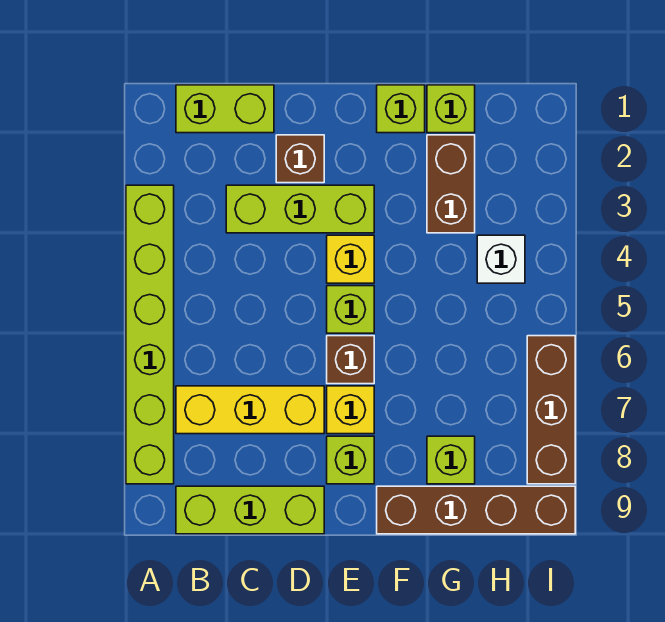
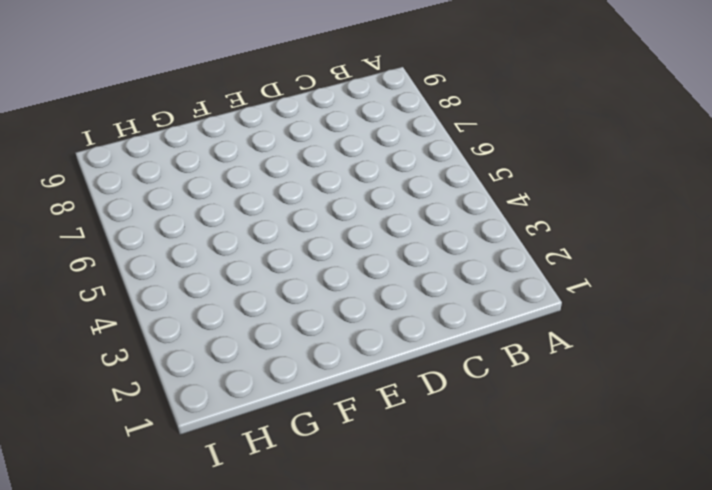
none -> lime brick A3:A8 level 1
none -> lime brick B1:C1 level 1
none -> yellow brick B7:D7 level 1

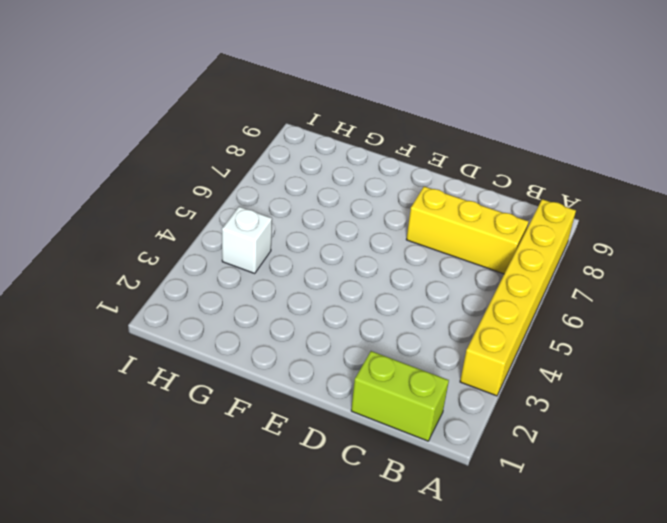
yellow brick A3:A8 level 1 -> lime brick A3:A8 level 1
none -> lime brick B9:D9 level 1
none -> lime brick C3:E3 level 1
none -> brown brick D2 level 1

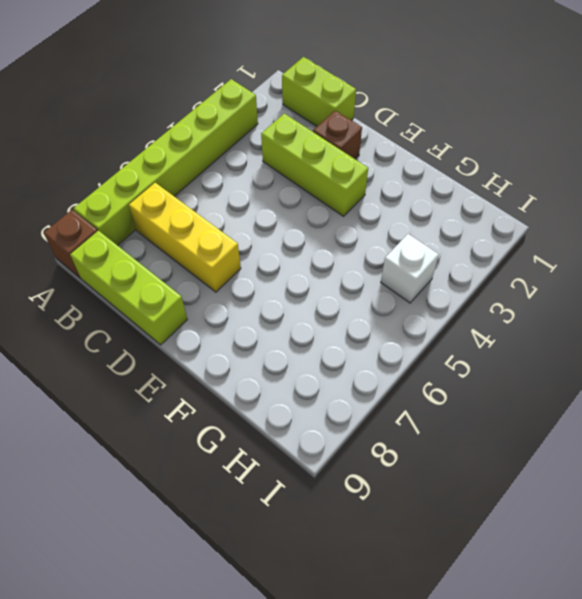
brown brick A9 level 1 -> brown brick E6 level 1
none -> yellow brick E4 level 1
none -> lime brick E5 level 1
none -> yellow brick E7 level 1

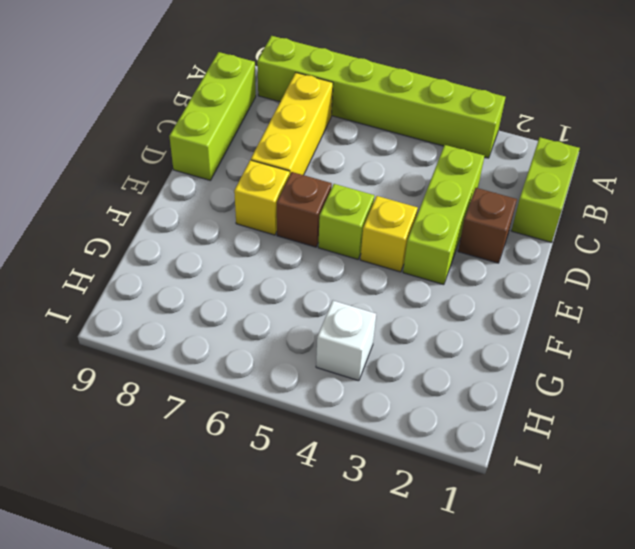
none -> lime brick E8 level 1
none -> lime brick F1 level 1
none -> brown brick F9:I9 level 1

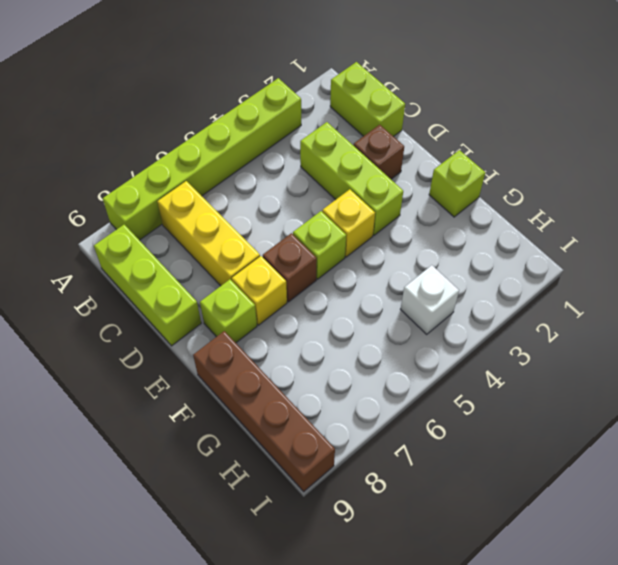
none -> lime brick G1 level 1
none -> brown brick G2:G3 level 1
none -> lime brick G8 level 1

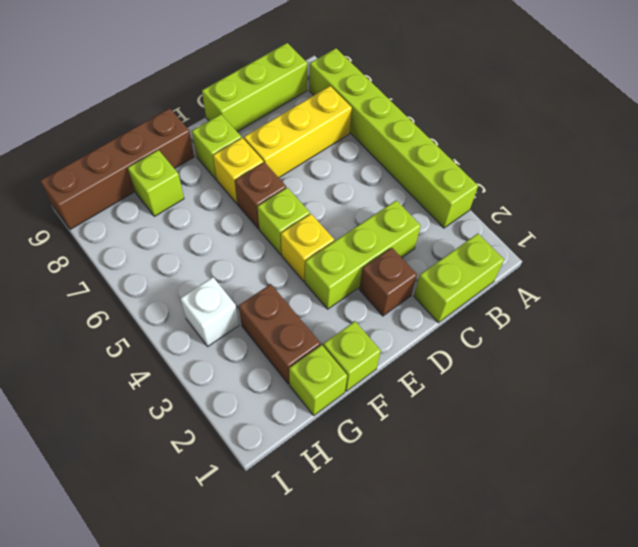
none -> brown brick I6:I8 level 1

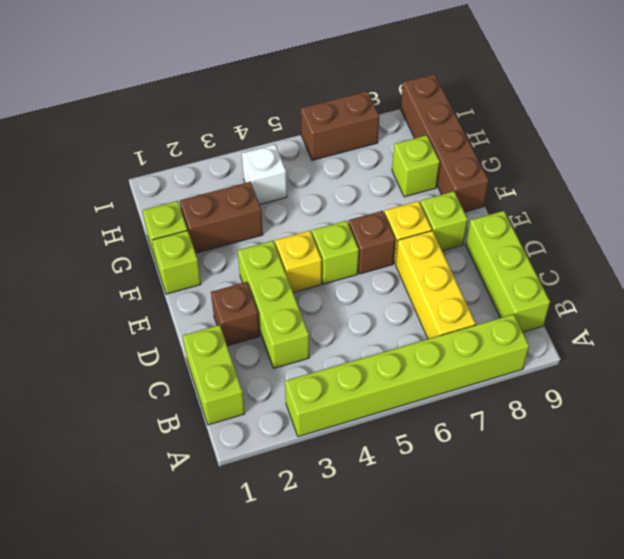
brown brick I6:I7 level 1 -> brown brick I6:I8 level 1

